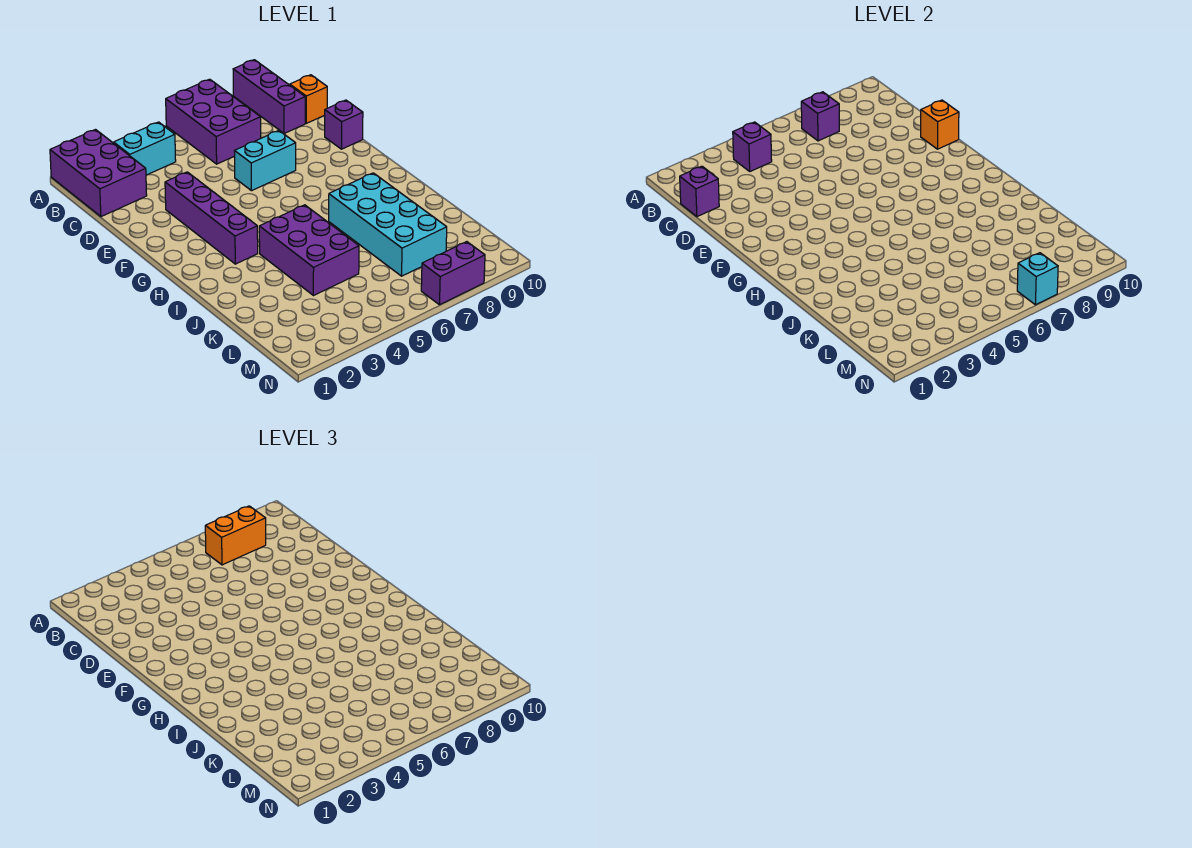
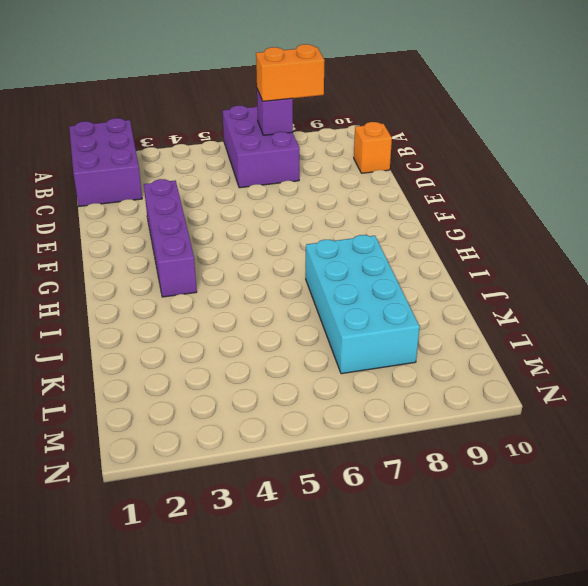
none -> purple brick A9:C9 level 1
none -> cyan brick B3:B4 level 1
none -> cyan brick E6:E7 level 1

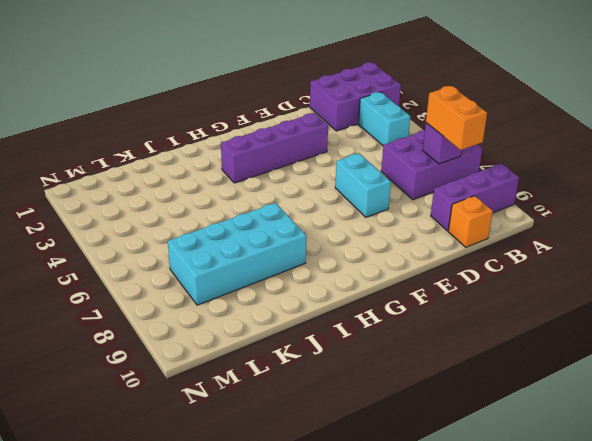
none -> purple brick E10 level 1
none -> purple brick I4:K5 level 1
none -> purple brick N7:N8 level 1

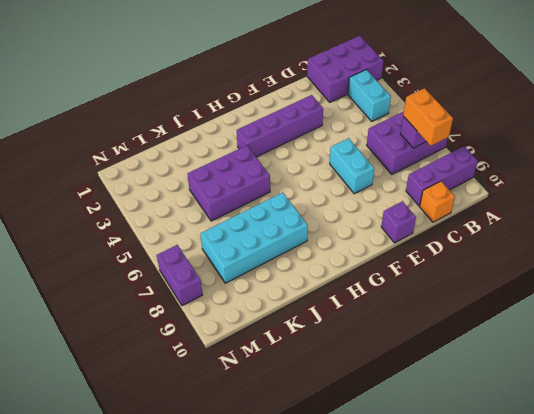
none -> purple brick B4 level 2
none -> purple brick C1 level 2
none -> orange brick E10 level 2

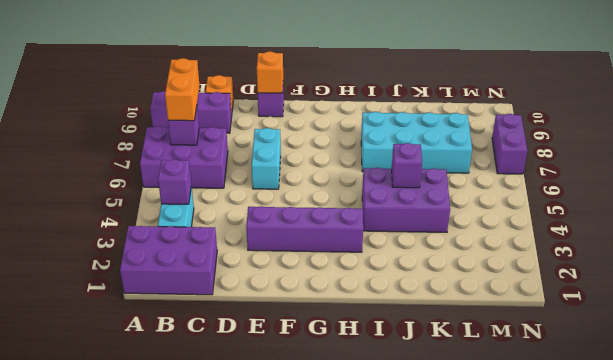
purple brick J5 level 2 -> purple brick C1 level 2
none -> cyan brick N7 level 2

